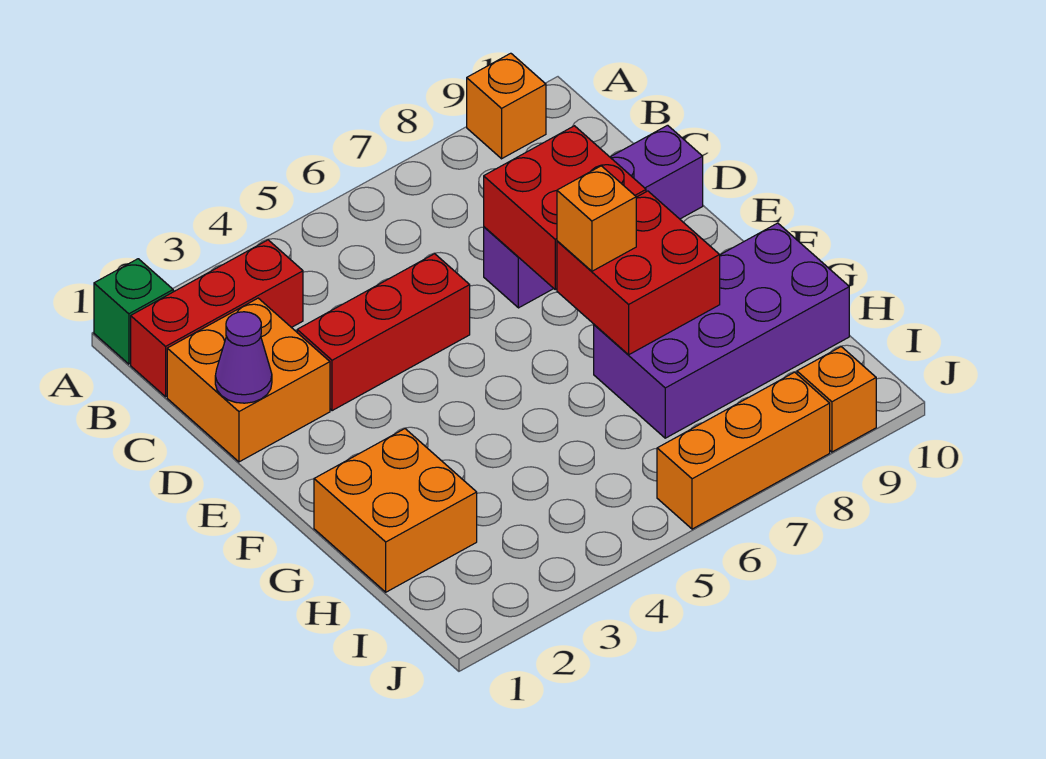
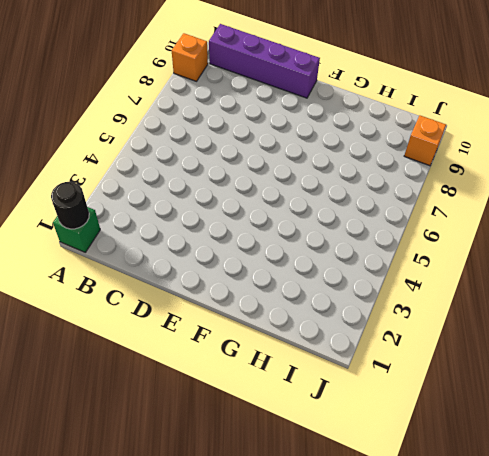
black round brick A1 level 2 -> none
purple brick B10:E10 level 1 -> purple brick D7:D10 level 1
none -> red brick B1:B3 level 1
none -> orange brick C1:D2 level 1
none -> red brick D3:D5 level 1

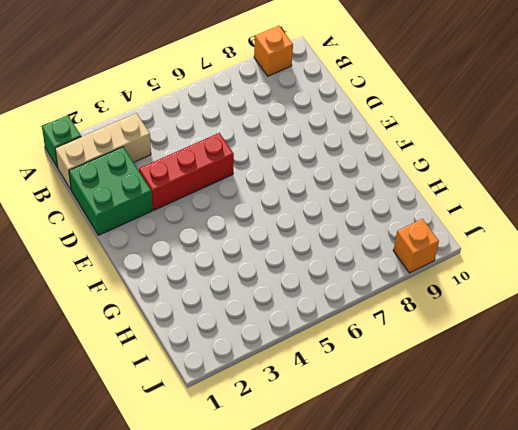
tan brick B1:B3 level 1 -> red brick B1:B3 level 1
green brick C1:D2 level 1 -> orange brick C1:D2 level 1
none -> purple brick D7:D10 level 1
none -> orange brick G1:H2 level 1
none -> purple brick G7:H10 level 1

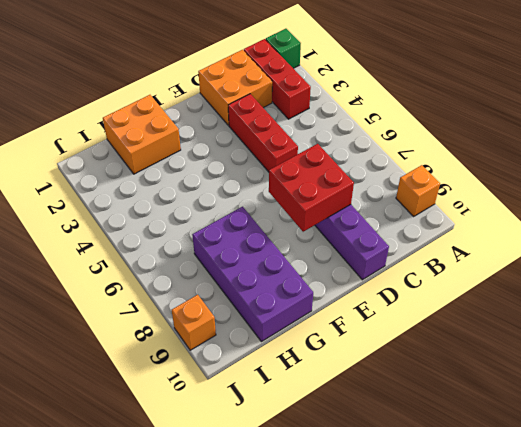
none -> orange brick J6:J8 level 1
none -> purple cone D1 level 2
none -> red brick F7:G8 level 2

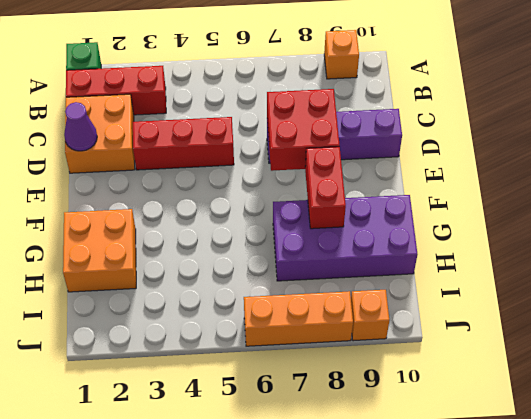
red brick F8:G8 level 2 -> red brick F7:G8 level 2
none -> orange brick F7 level 3

